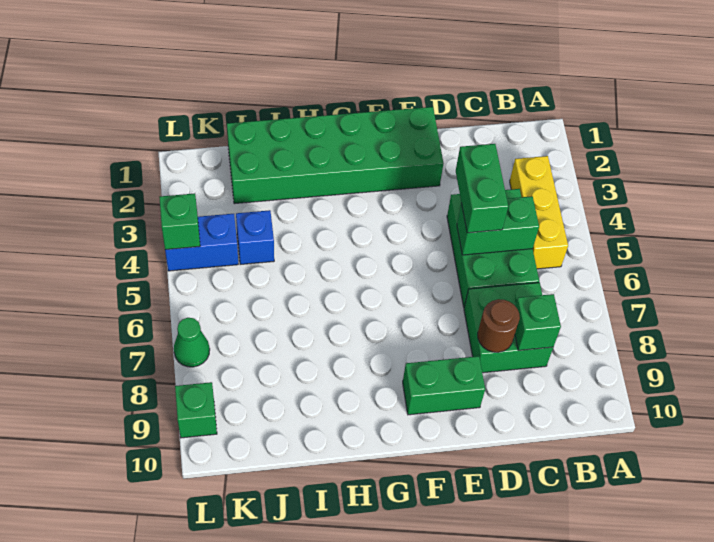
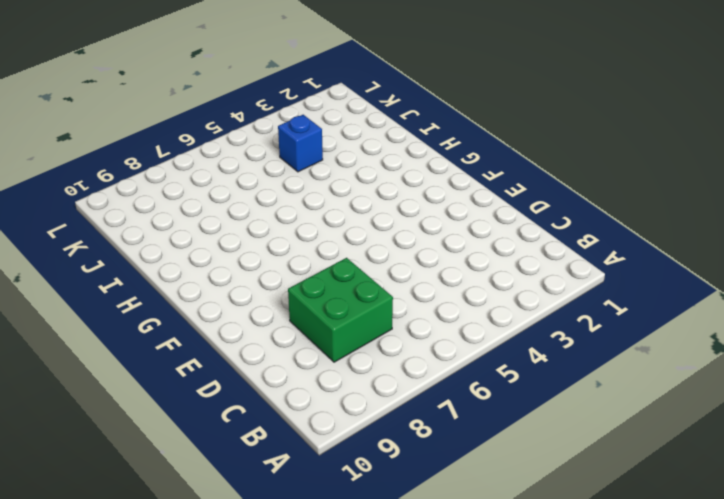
none -> yellow brick B3:B5 level 1
none -> green brick C4:D6 level 1
none -> green brick E1:J2 level 1

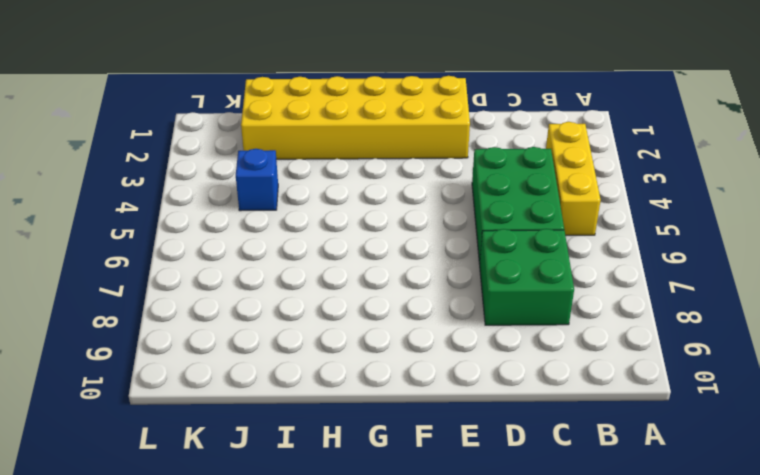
yellow brick E1:J2 level 1 -> green brick E1:J2 level 1
none -> green brick E9:F9 level 1
none -> blue brick K4:L4 level 1
none -> green cone L7 level 1

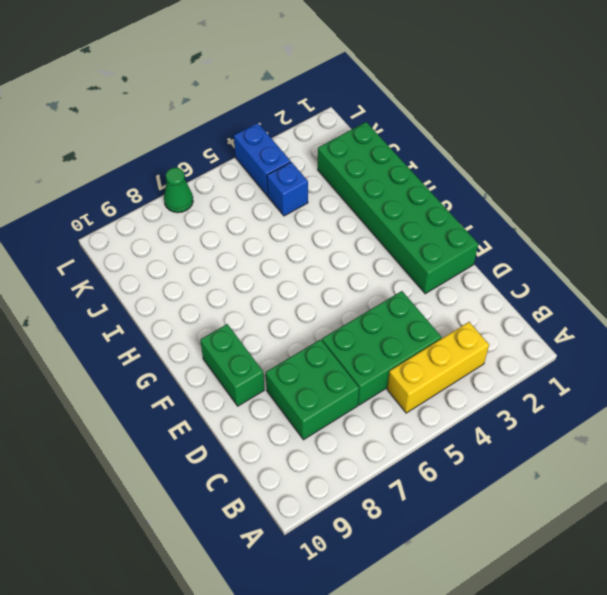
none -> green brick L9 level 1
none -> green brick C5:D5 level 2
none -> green brick C8 level 2

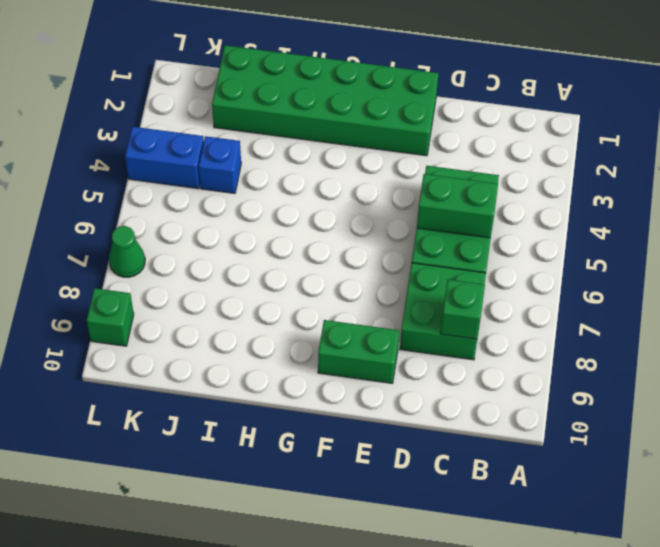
none -> yellow brick B3:B5 level 1
none -> brown round brick D8 level 2
none -> green brick L4 level 2

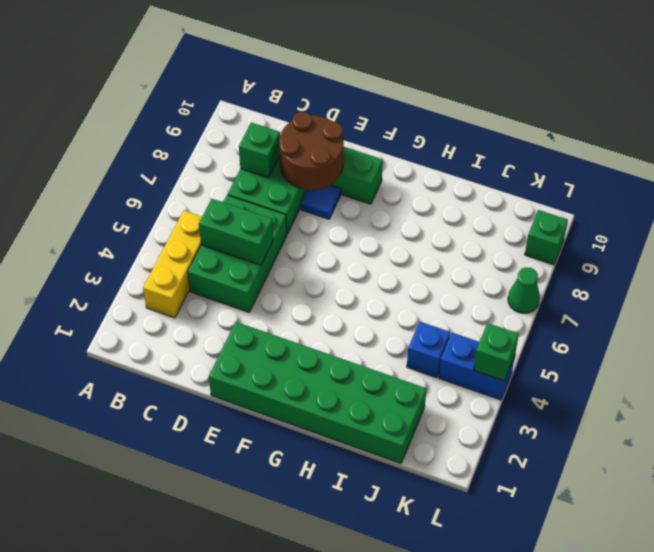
brown round brick D8:E9 level 2 -> brown round brick D8 level 2
blue tile E8 level 1 -> none
none -> green brick D4:D5 level 3

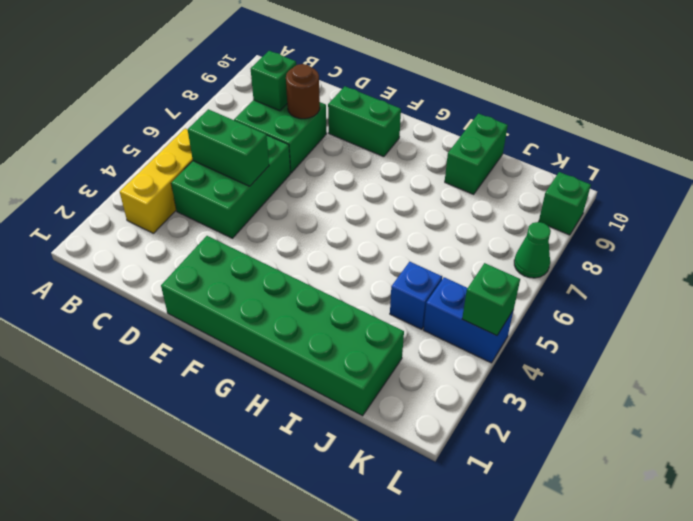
green brick I9:I10 level 1 -> green brick D4:D5 level 3

